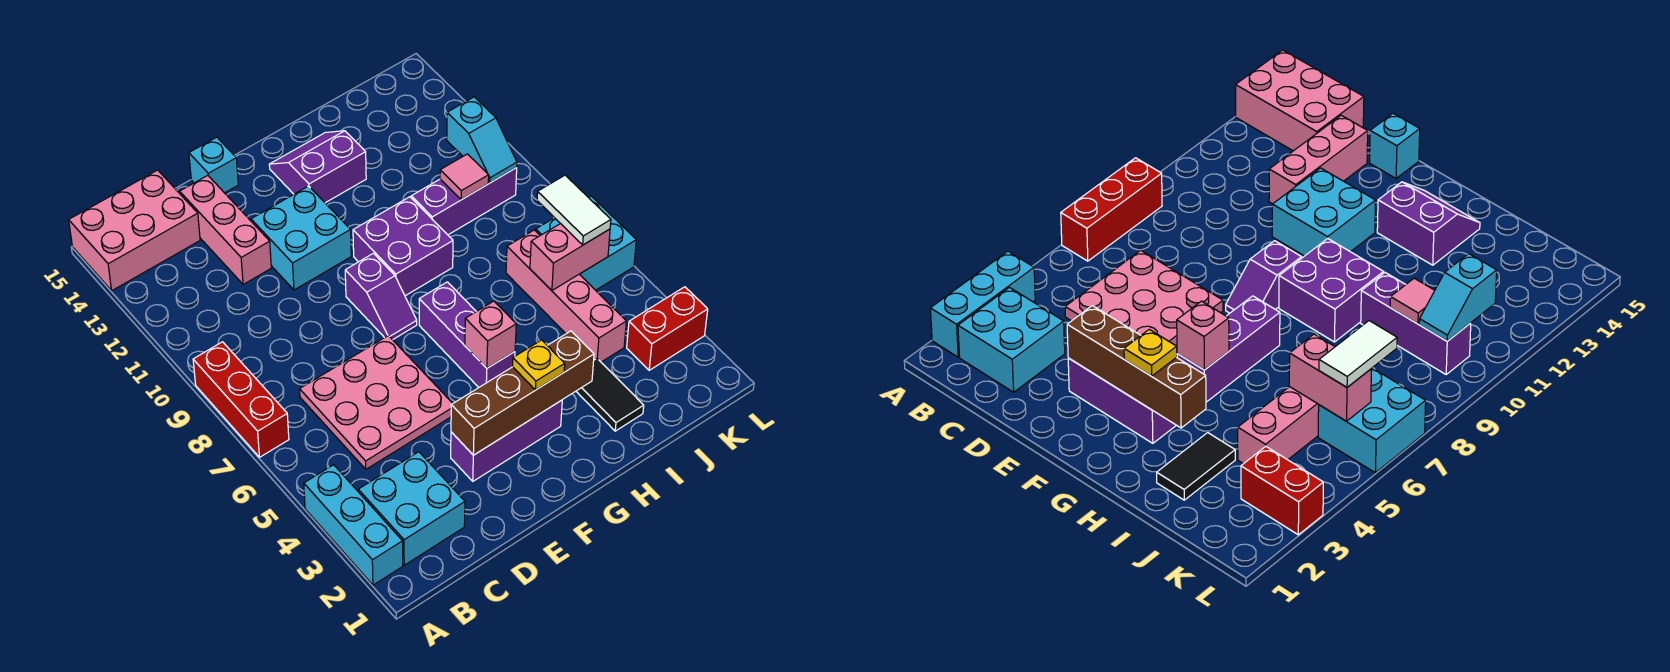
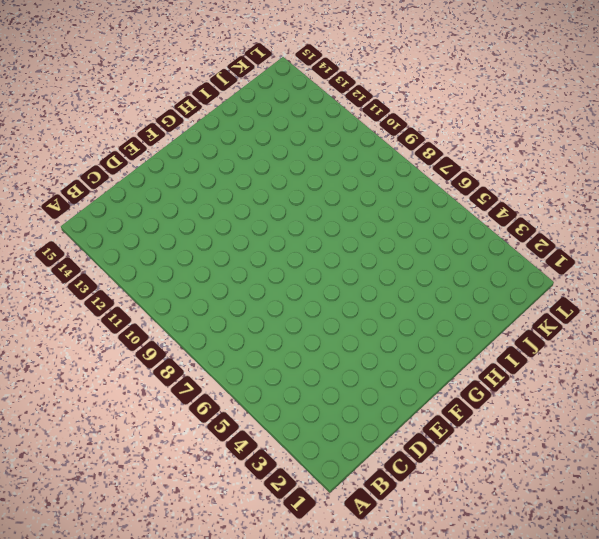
none -> cyan brick A2:A4 level 1
none -> red brick A7:A9 level 1
none -> pink brick A14:C15 level 1

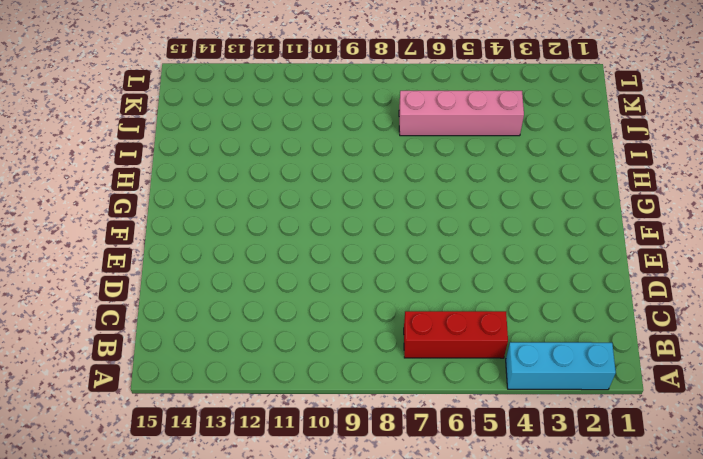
red brick B5:B7 level 1 -> red brick A7:A9 level 1
none -> pink brick A14:C15 level 1
none -> cyan brick B2:C3 level 1
none -> pink plate C5:E7 level 1

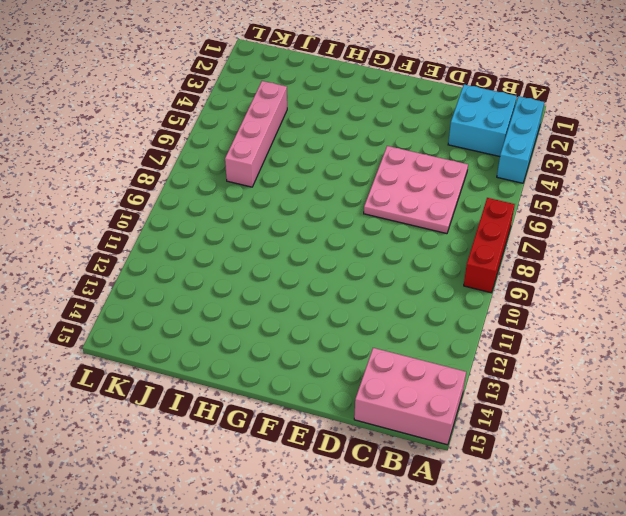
none -> pink brick D12:D14 level 1
none -> purple brick E3:G3 level 1
none -> cyan brick E11:F12 level 1

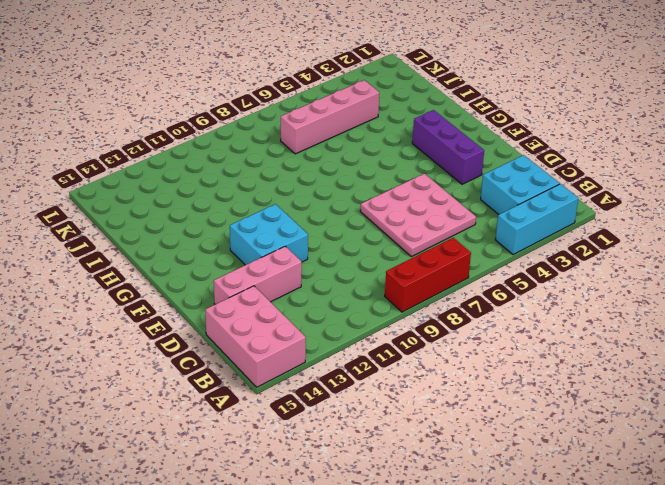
none -> cyan brick E15 level 1
none -> purple slope F8:F9 level 1 top 9
none -> purple brick G5:G7 level 1

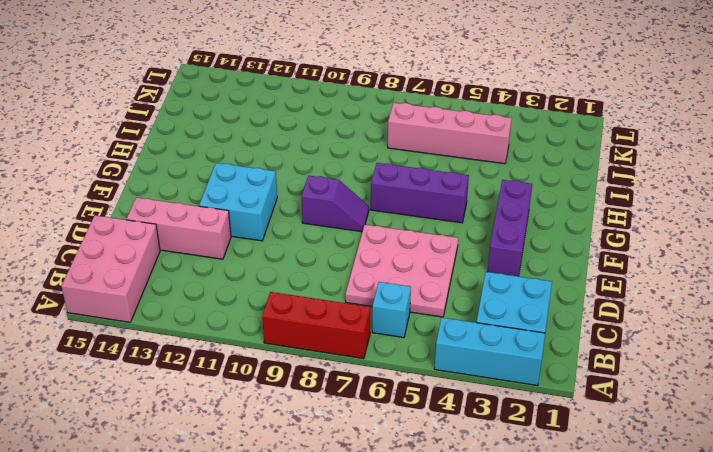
cyan brick B6 level 1 -> cyan brick E15 level 1
none -> purple brick G9:H10 level 1
none -> purple slope G13:H14 level 1 top 13
none -> black tile I2:I3 level 1

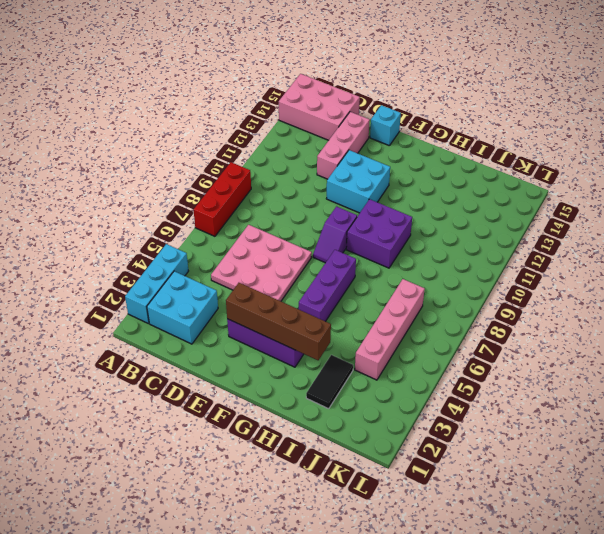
none -> purple slope G13:H14 level 1 top 13
none -> purple brick I10:K10 level 1
none -> red brick K3:L3 level 1

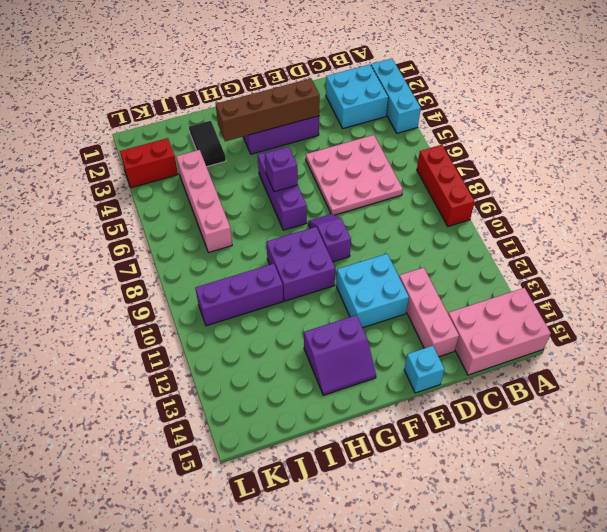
purple brick G6 level 2 -> none
none -> cyan brick K6:L7 level 1
none -> pink brick G5 level 2
none -> pink brick J6:K6 level 2

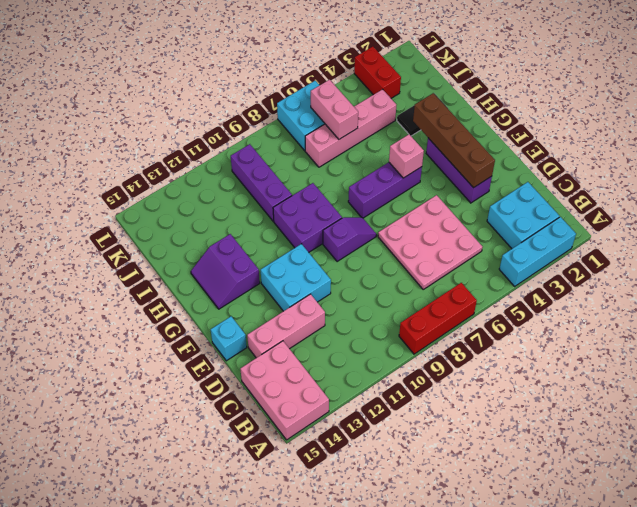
none -> pink tile J10 level 2
none -> cyan slope K10:K11 level 2 top 11
none -> yellow plate G3 level 3

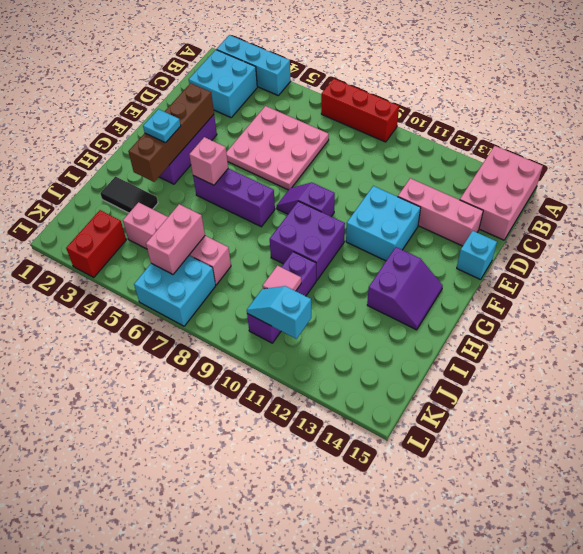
cyan plate G3 level 3 -> yellow plate G3 level 3
none -> white tile K6:K7 level 3

